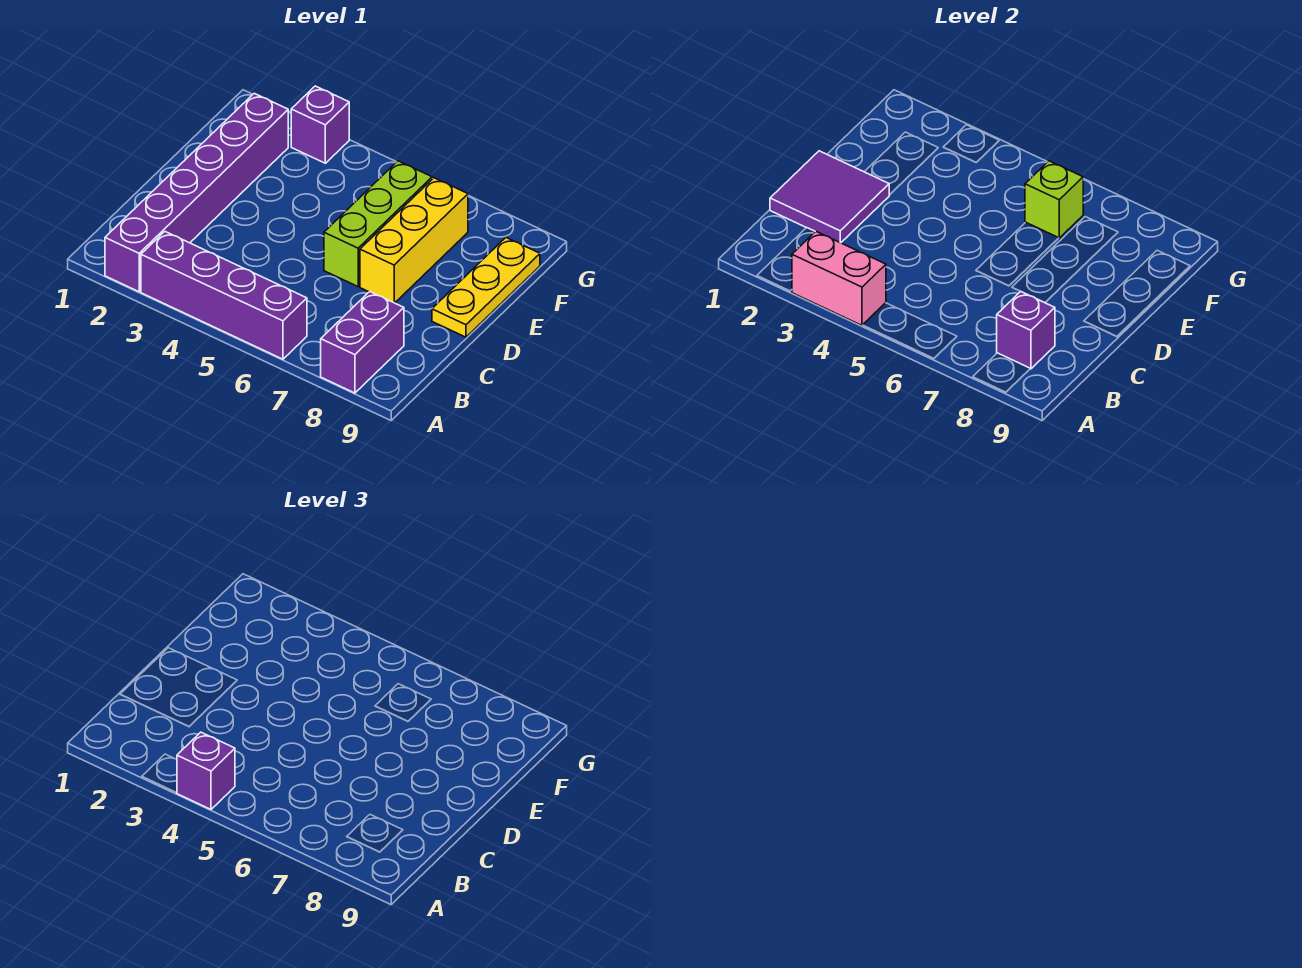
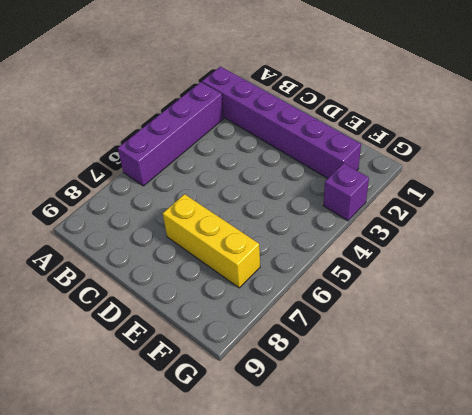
none -> purple brick A8:B8 level 1
none -> lime brick D6:F6 level 1
none -> yellow plate D9:F9 level 1

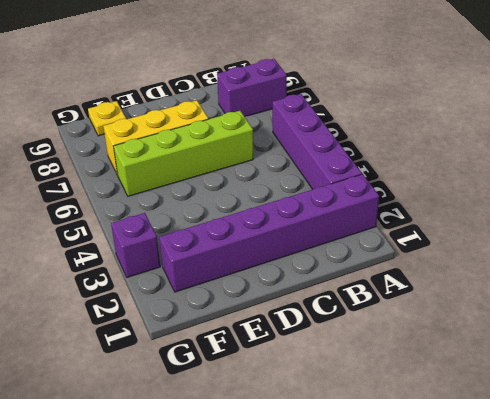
lime brick C6:F6 level 1 -> lime brick D6:F6 level 1
yellow plate F9 level 1 -> yellow plate D9:F9 level 1
none -> pink brick A3:A4 level 2
none -> purple brick B8 level 2
none -> purple tile C1:D2 level 2

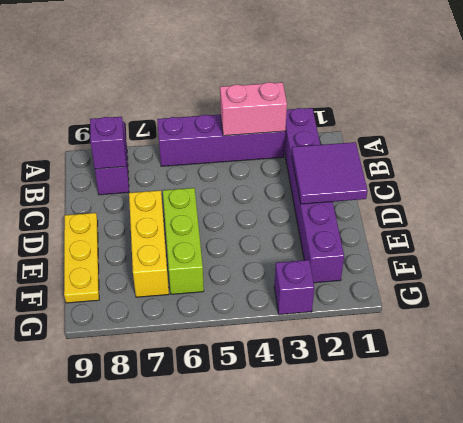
none -> lime brick F6 level 2
none -> purple brick A4 level 3

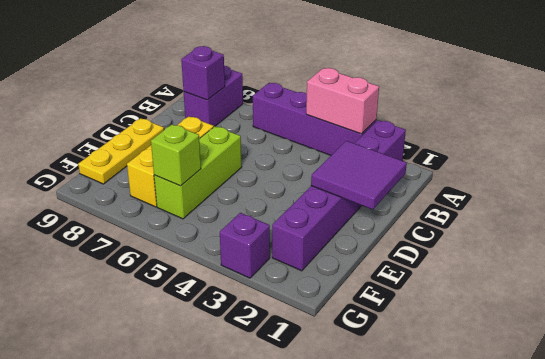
none -> purple brick A4 level 3

